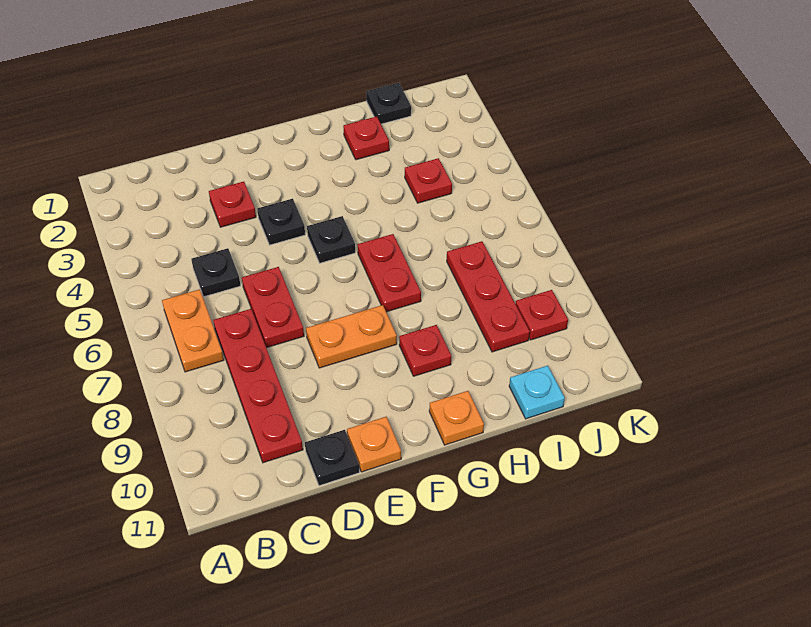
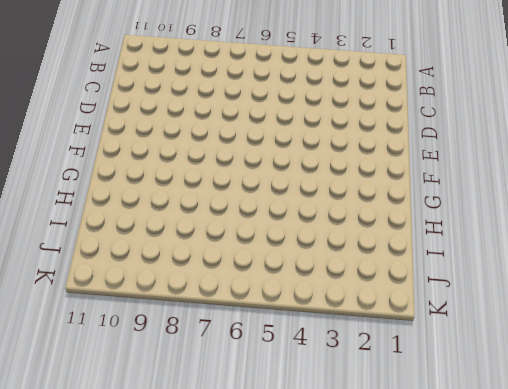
none -> orange plate B6:B7 level 1
none -> black plate C5 level 1
none -> red plate C7:C10 level 1

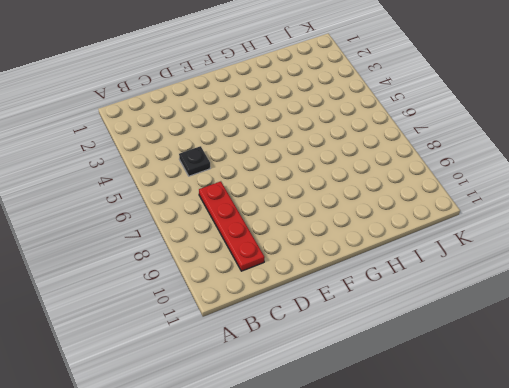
none -> orange plate B6:B7 level 1
none -> red plate D3 level 1
none -> red plate D6:D7 level 1

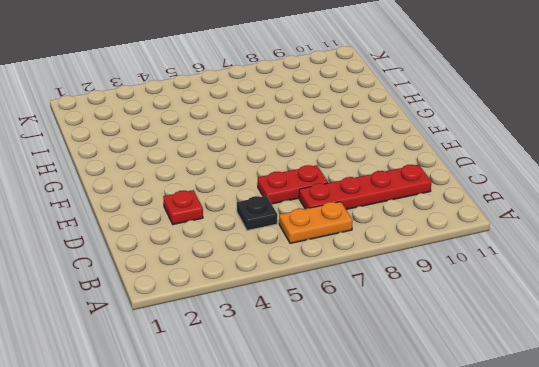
none -> black plate D11 level 1
none -> black plate E4 level 1
none -> orange plate E8:F8 level 1

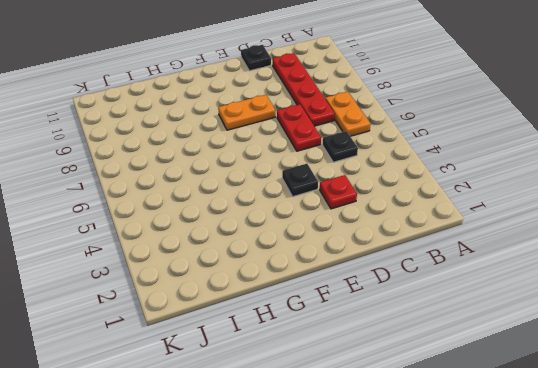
none -> orange plate E11 level 1
none -> black plate F5 level 1
none -> red plate G6:G7 level 1

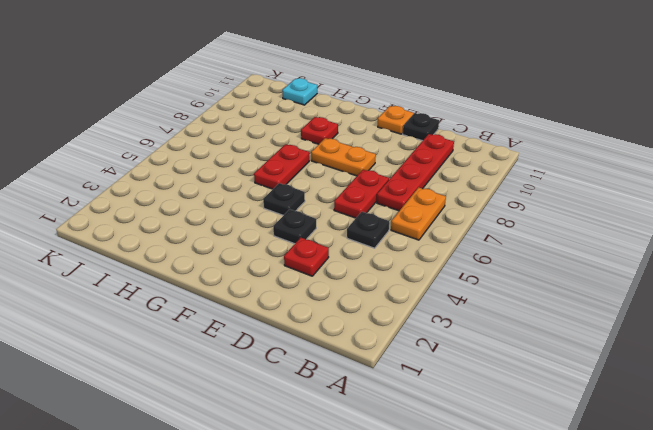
none -> orange plate G11 level 1
none -> red plate H2 level 1
none -> black plate I1 level 1

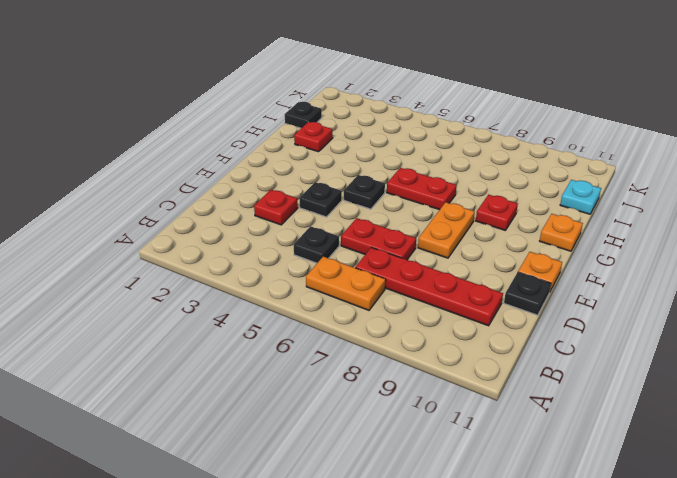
none -> red plate I4 level 1
none -> red plate I7:I9 level 1
none -> red plate J9 level 1

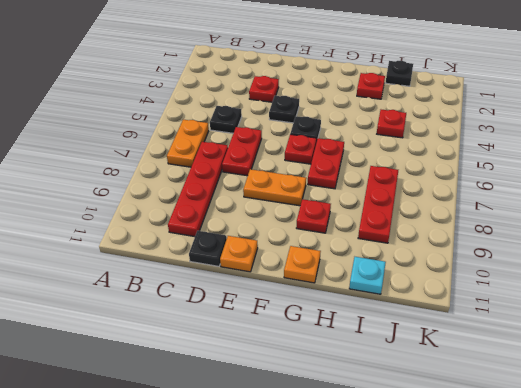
red plate F6 level 1 -> red plate J9 level 1

